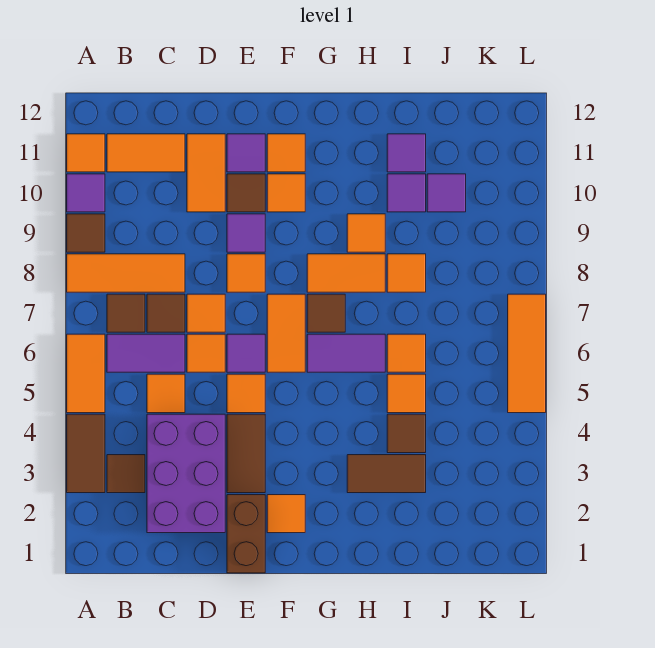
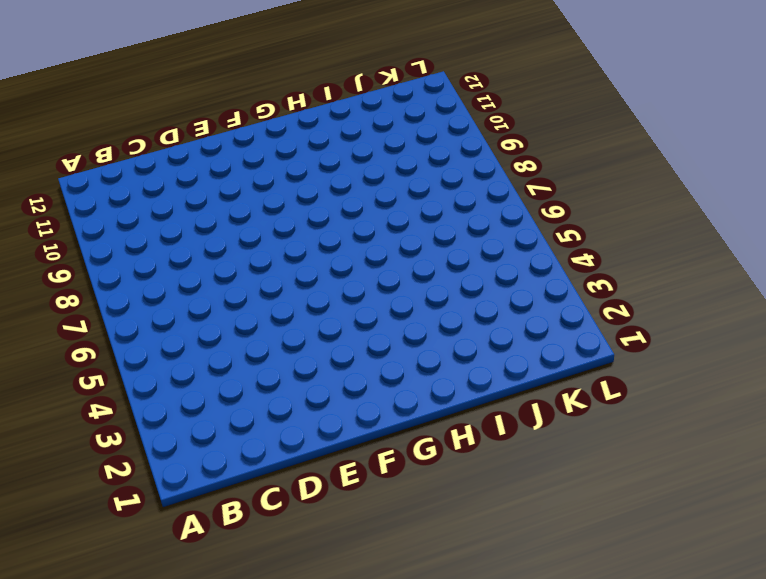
none -> brown tile A3:A4 level 1
none -> orange tile A5:A6 level 1
none -> orange tile A8:C8 level 1
none -> brown tile A9 level 1

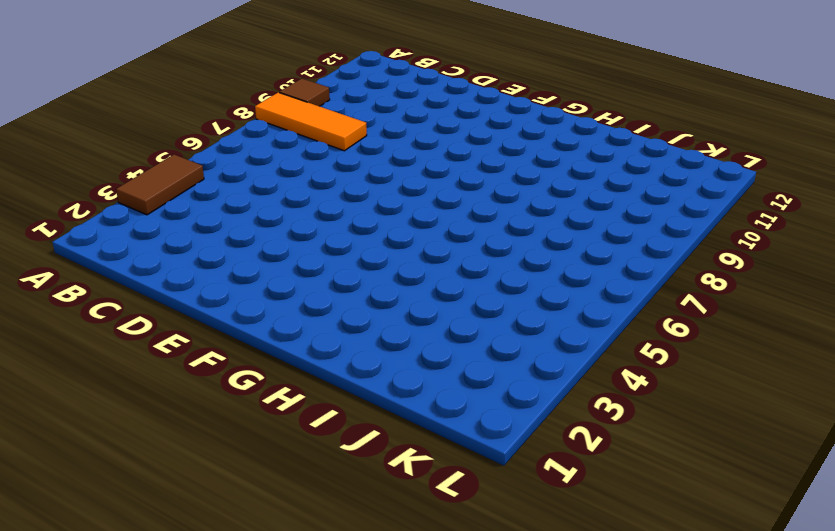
none -> orange tile A5:A6 level 1
none -> purple tile A10 level 1
none -> orange tile A11 level 1
none -> brown tile B3 level 1

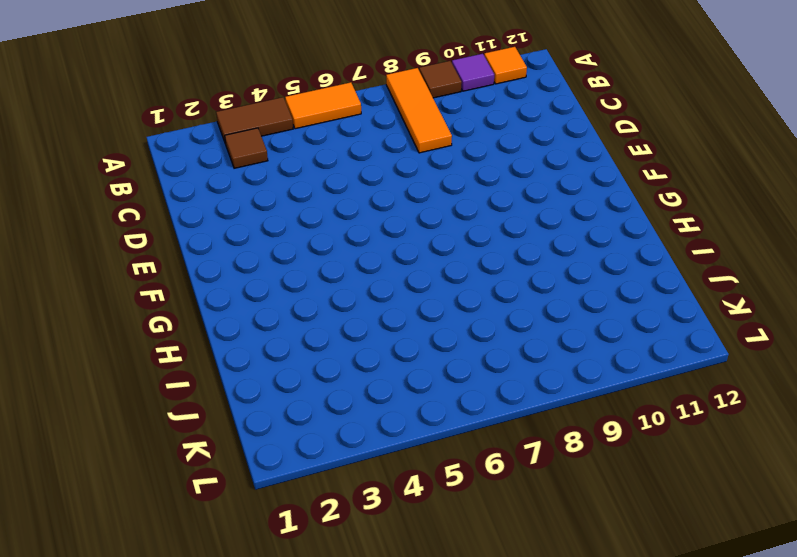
none -> purple tile B6:C6 level 1
none -> brown tile B7 level 1
none -> orange tile B11:C11 level 1
none -> purple brick C2:D4 level 1

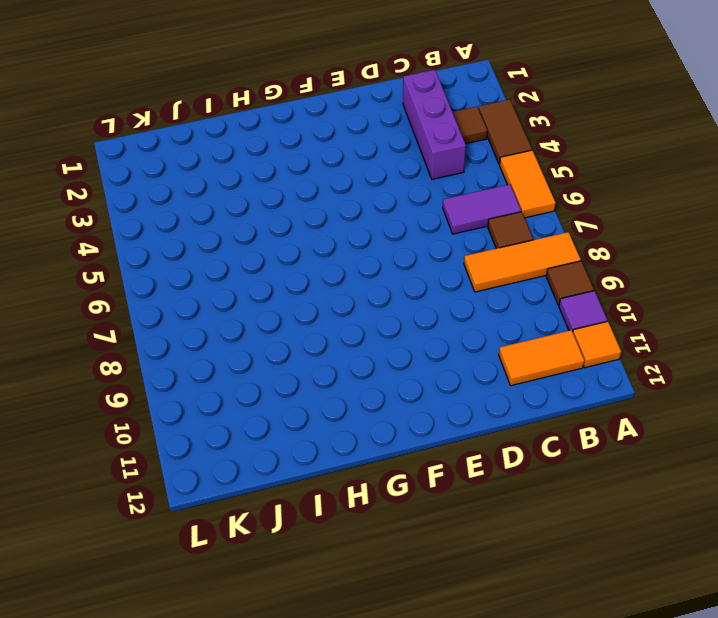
purple brick C2:C4 level 1 -> purple brick C2:D4 level 1
none -> orange tile C5 level 1
none -> brown tile C7 level 1
none -> orange tile D6 level 1
none -> orange tile D7 level 1

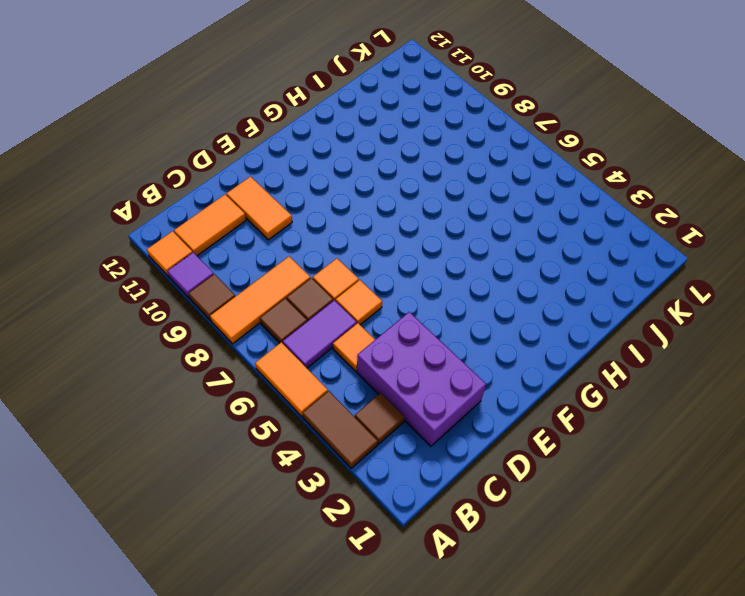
none -> brown brick E1:E2 level 1
none -> brown tile E3:E4 level 1
none -> orange tile E5 level 1
none -> purple tile E6 level 1

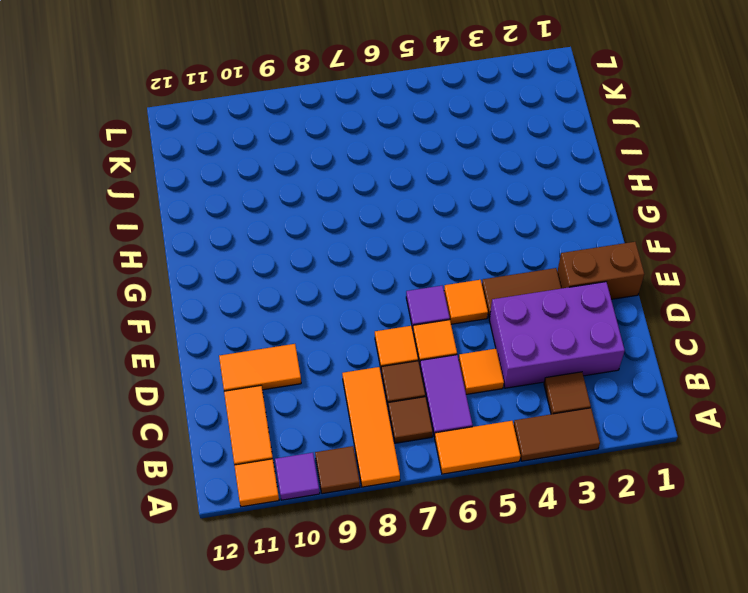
none -> orange tile E8 level 1
none -> purple tile E9 level 1
none -> brown tile E10 level 1
none -> purple tile E11 level 1

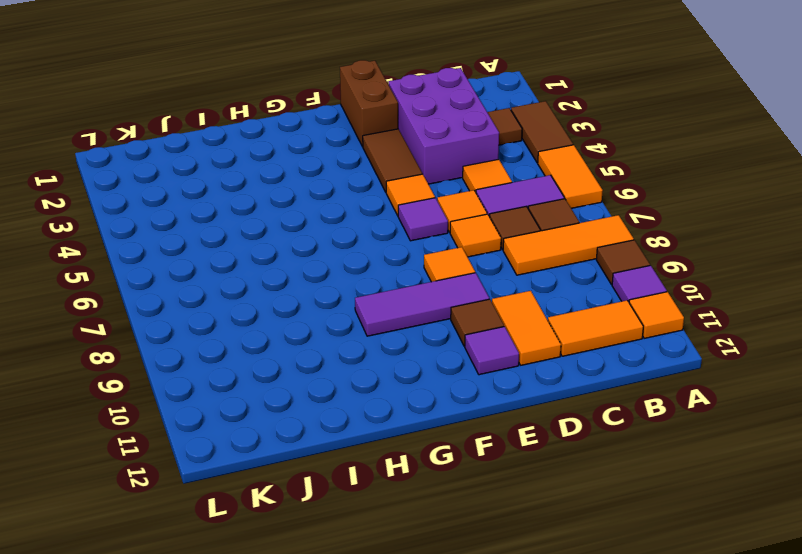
purple tile E9:G9 level 1 -> purple tile E9 level 1
none -> orange tile F2 level 1
none -> orange tile F6:F7 level 1
none -> orange tile F10 level 1
none -> orange tile F11 level 1

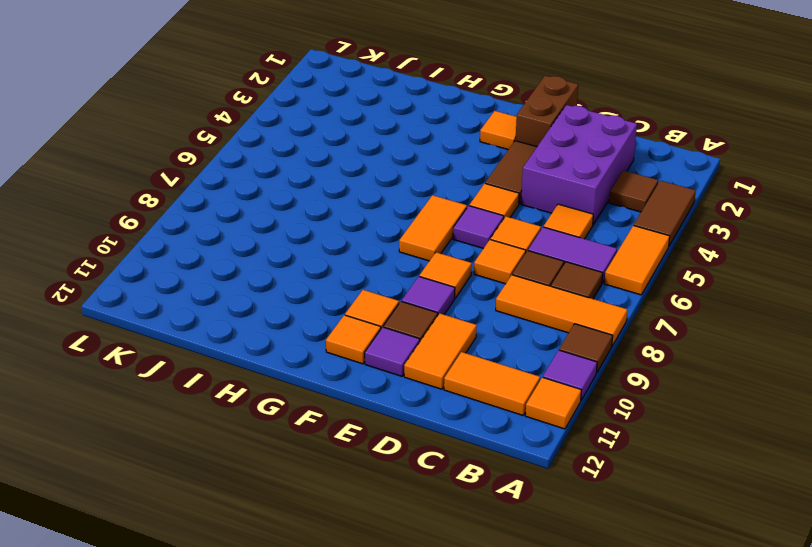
none -> purple tile G6:H6 level 1
none -> brown tile G7 level 1
none -> orange tile G8:H8 level 1
none -> brown tile H3:I3 level 1

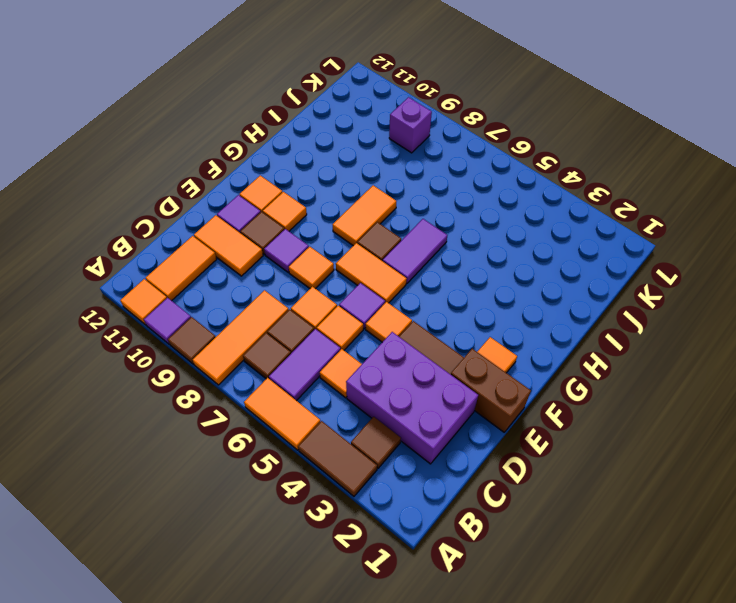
purple brick K9 level 1 -> none
none -> brown tile H3:I3 level 1
none -> orange tile H9 level 1
none -> brown tile I4 level 1
none -> orange tile I5 level 1

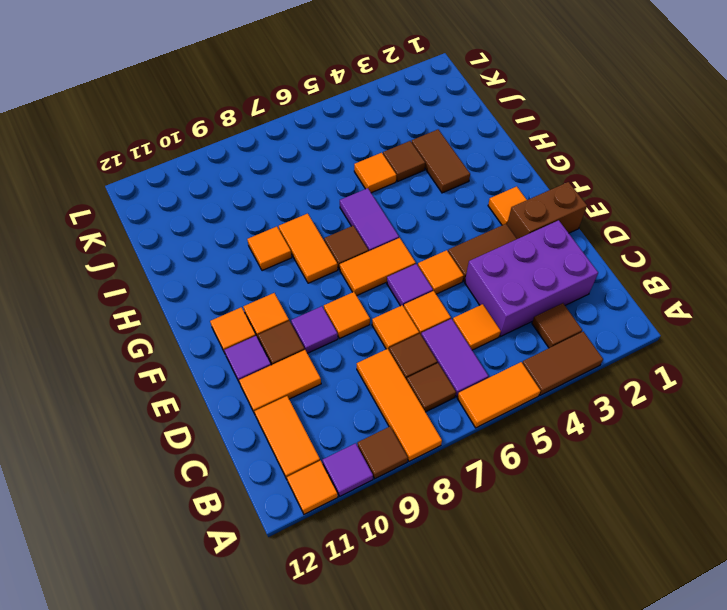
none -> orange tile I6 level 1
none -> orange tile I8 level 1
none -> purple tile I10 level 1
none -> purple tile I11 level 1

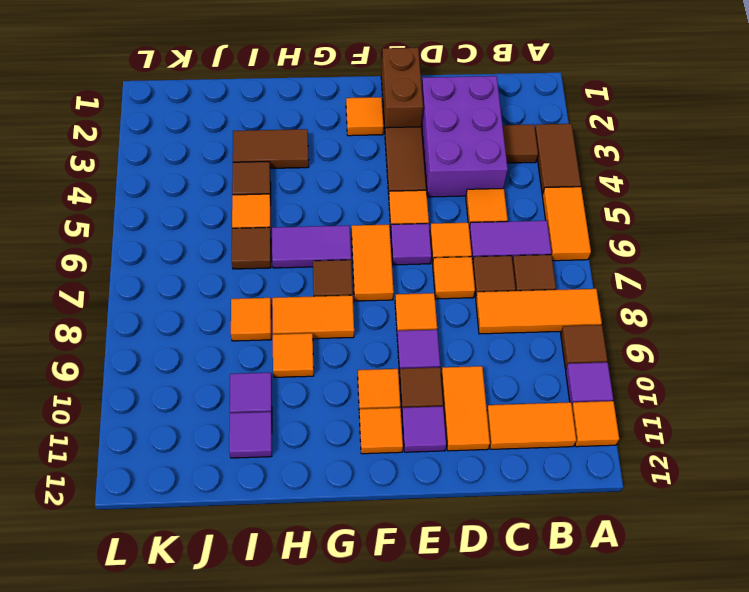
brown tile I6 level 1 -> orange tile I6 level 1
none -> purple tile J10 level 1
none -> orange tile L5:L7 level 1

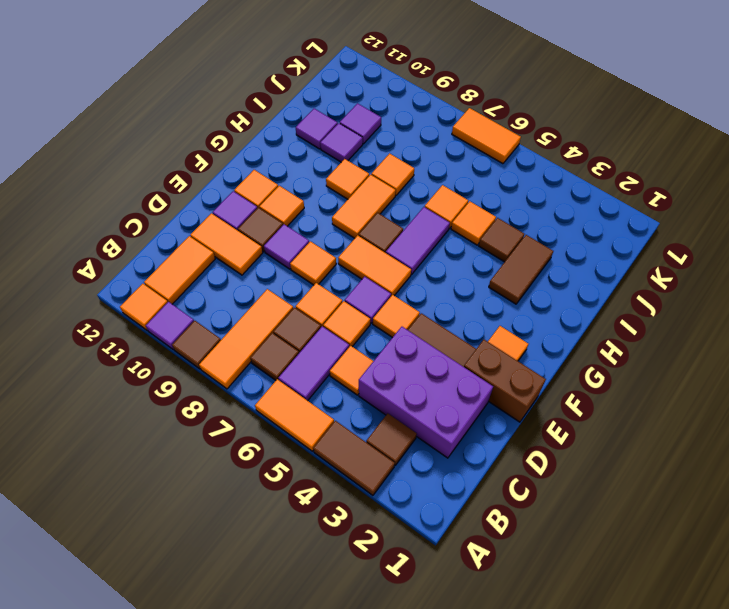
orange tile L6:L7 level 1 -> orange tile L5:L7 level 1

